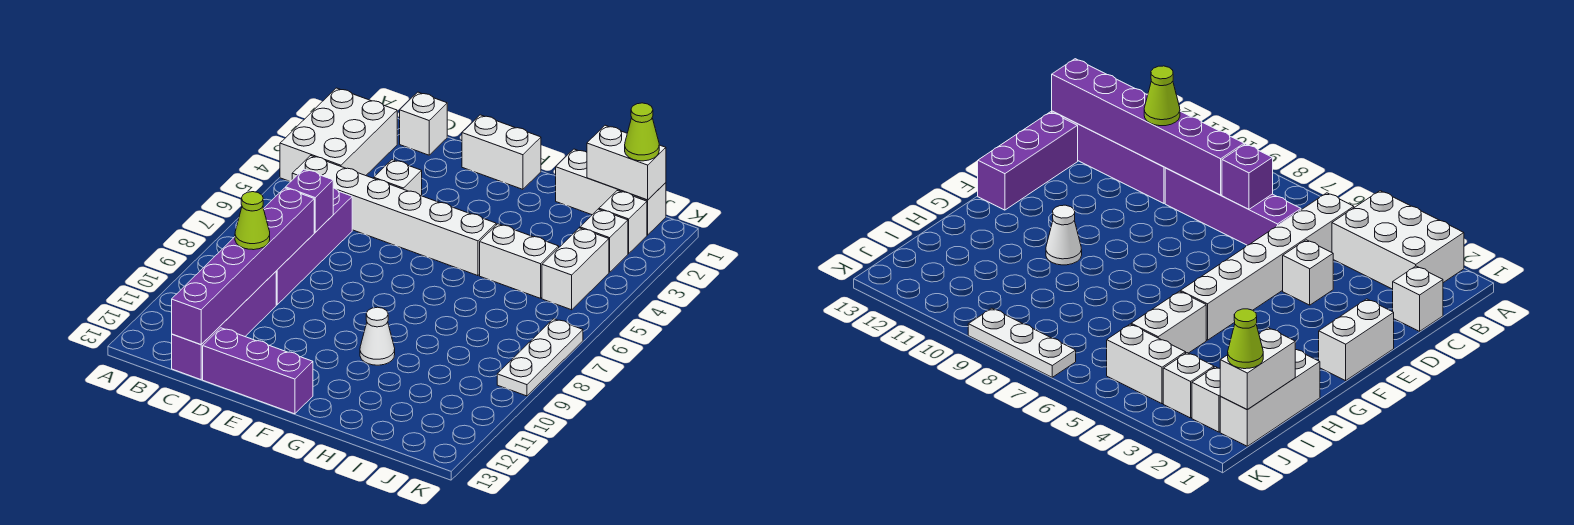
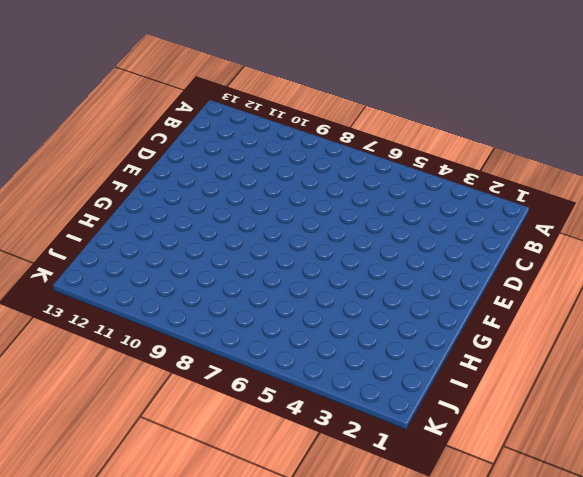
none -> white brick A2:B4 level 1
none -> white brick B5:G5 level 1
none -> white brick C1 level 1

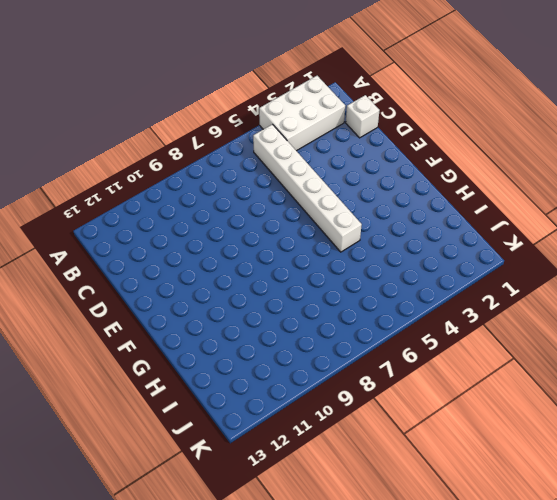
none -> purple brick C6:C9 level 1
none -> purple brick C10:C13 level 1
none -> white brick D4 level 1

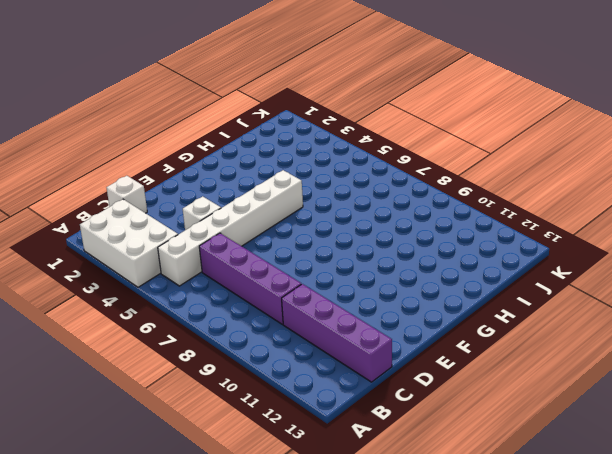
none -> purple brick D13:F13 level 1
none -> white brick E1:F1 level 1
none -> white cone G10 level 1

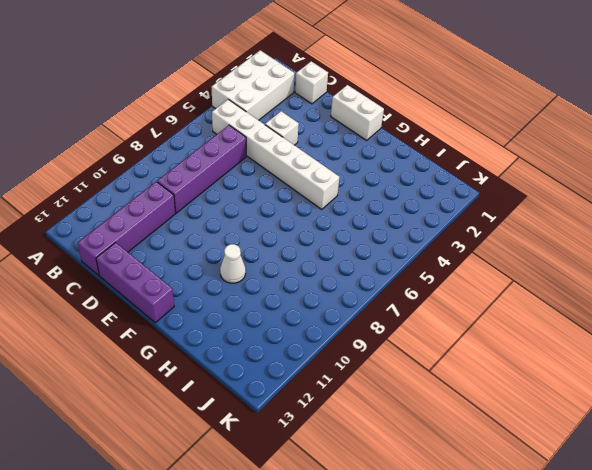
none -> white brick H1:J1 level 1
none -> white brick H5:I5 level 1
none -> white brick J2 level 1

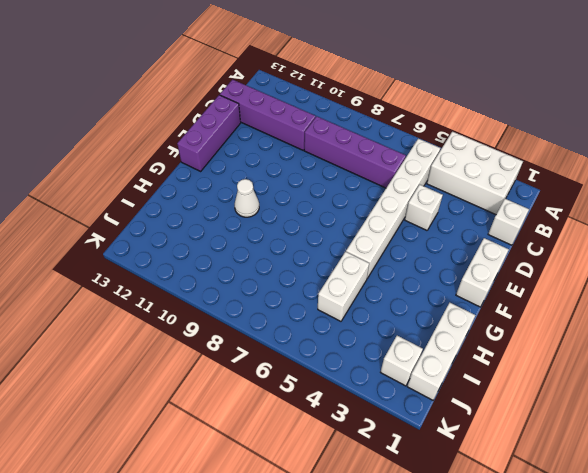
none -> white brick J3 level 1
none -> white brick J4:J5 level 1
none -> white plate K7:K9 level 1

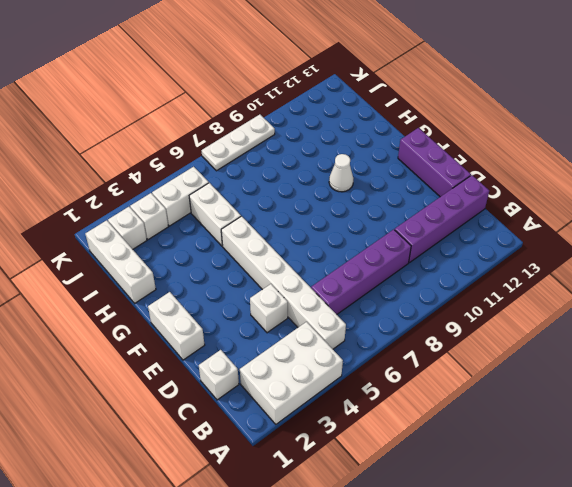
none -> purple brick C7 level 2
none -> purple brick C8:C13 level 2
none -> white brick I1:J1 level 2

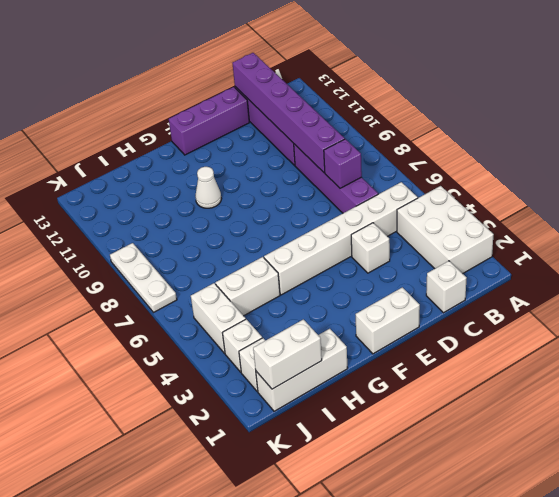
none -> lime cone C10 level 3
none -> lime cone J1 level 3

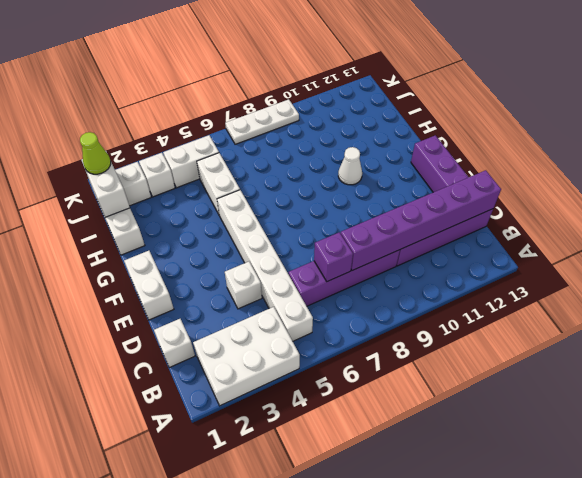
none -> lime cone C10 level 3

